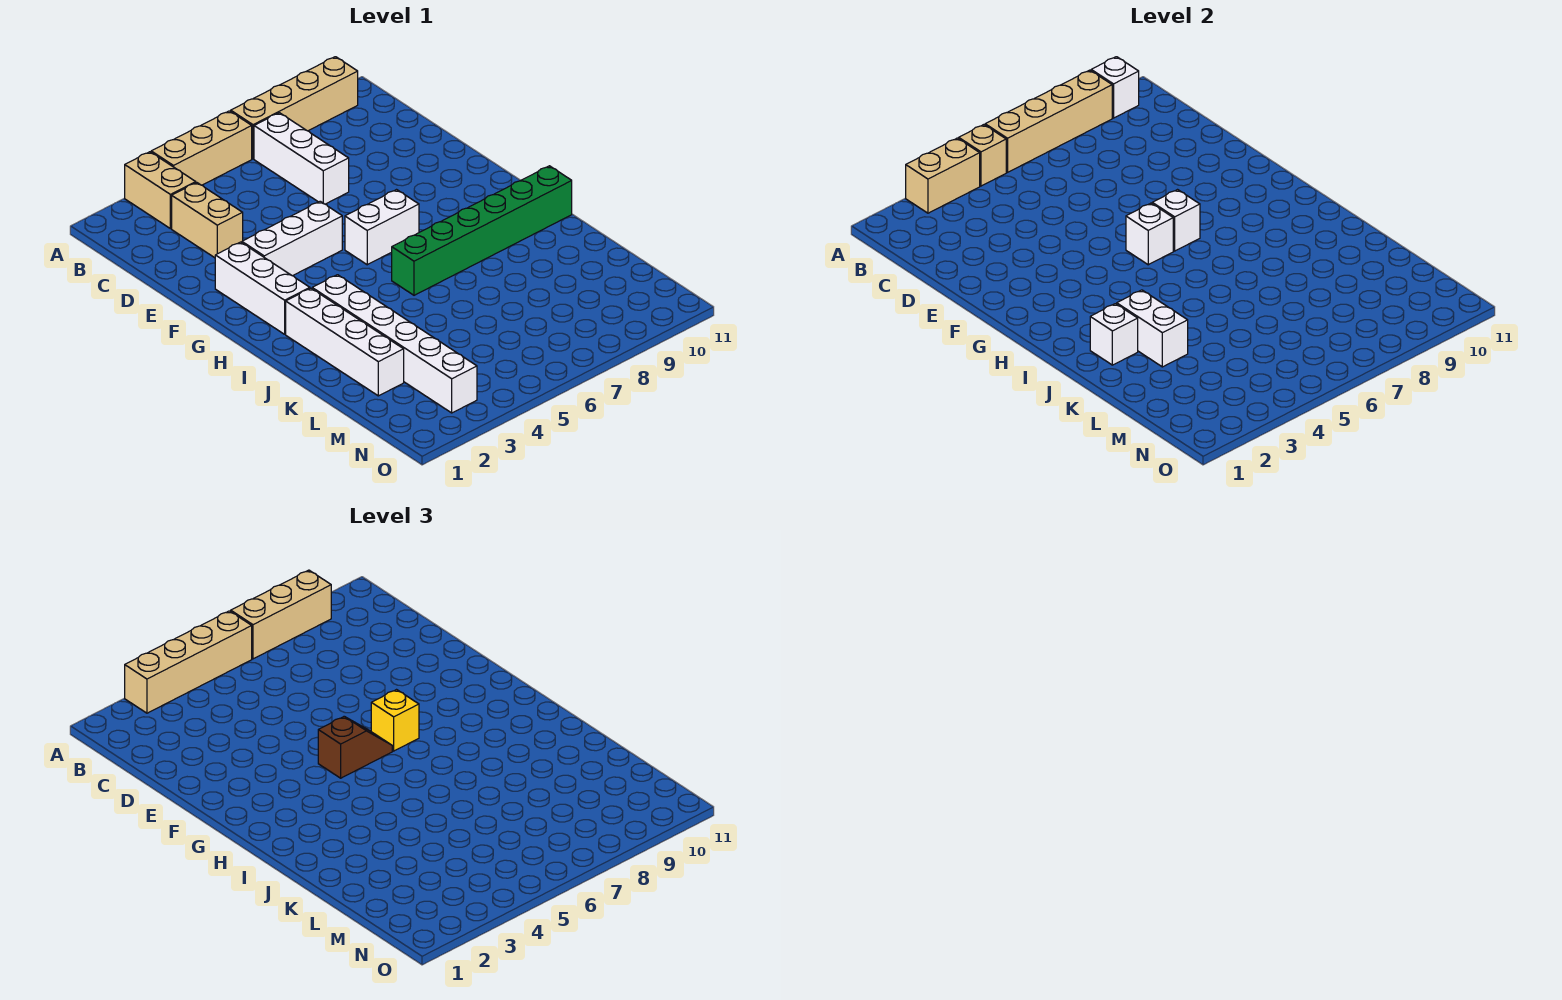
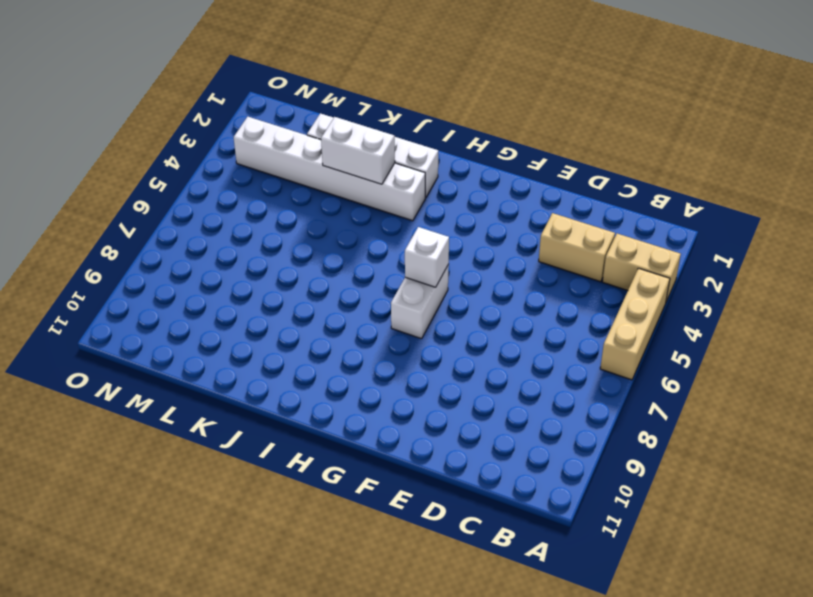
none -> tan brick A7:A10 level 1
none -> white brick B7:D7 level 1
none -> white brick F2:H2 level 1

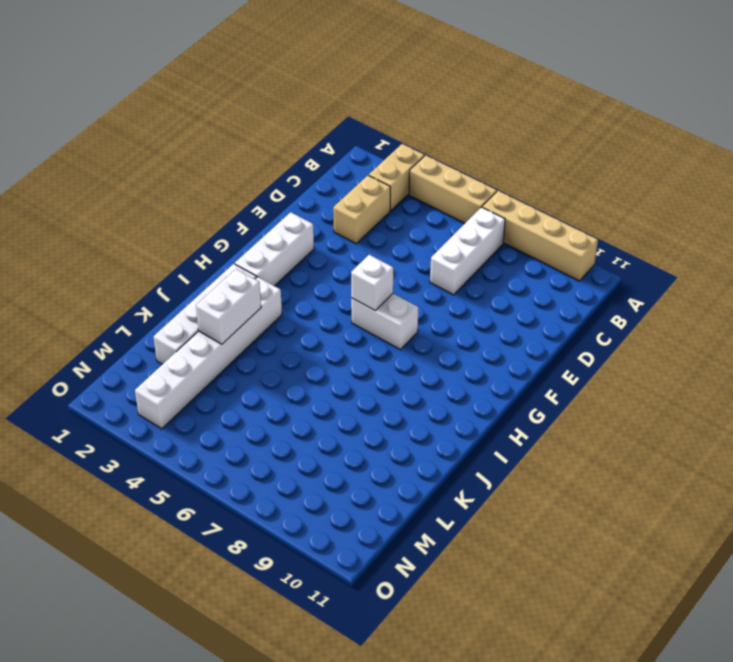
none -> white brick F3:F5 level 1
none -> green brick I6:I11 level 1
none -> tan brick A3:A4 level 2

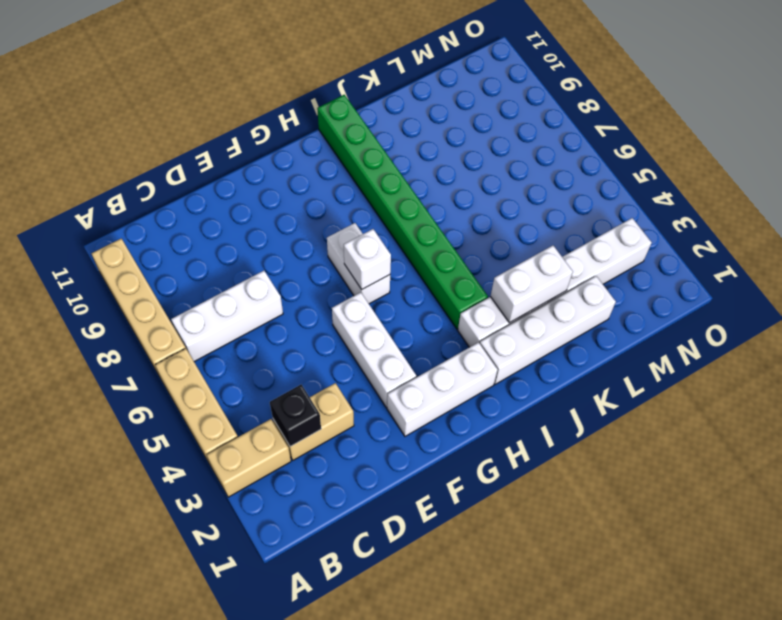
black brick C3 level 2 -> none
green brick I4:I11 level 1 -> green brick I6:I11 level 1
none -> tan brick A3:A4 level 2
none -> tan brick A5 level 2
none -> tan brick A6:A9 level 2

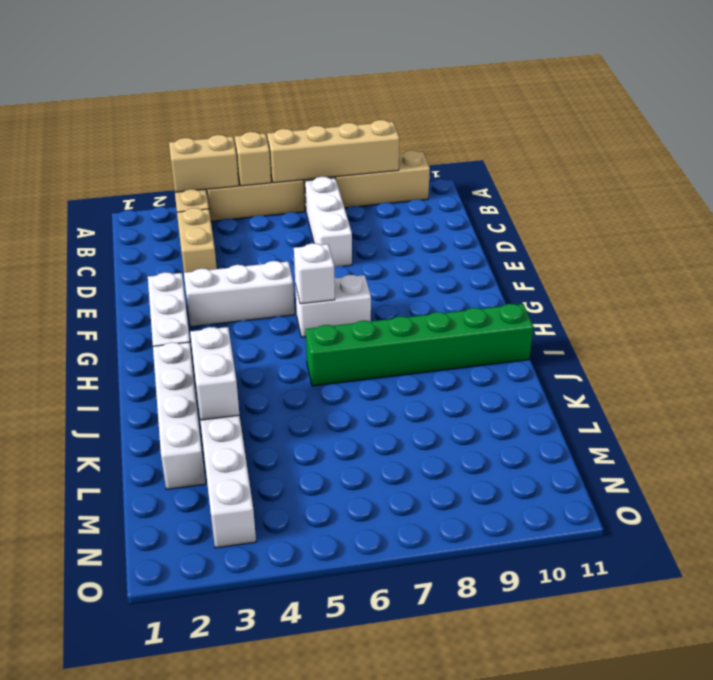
none -> white brick A10 level 2
none -> white brick G7 level 2
none -> white brick J2 level 2

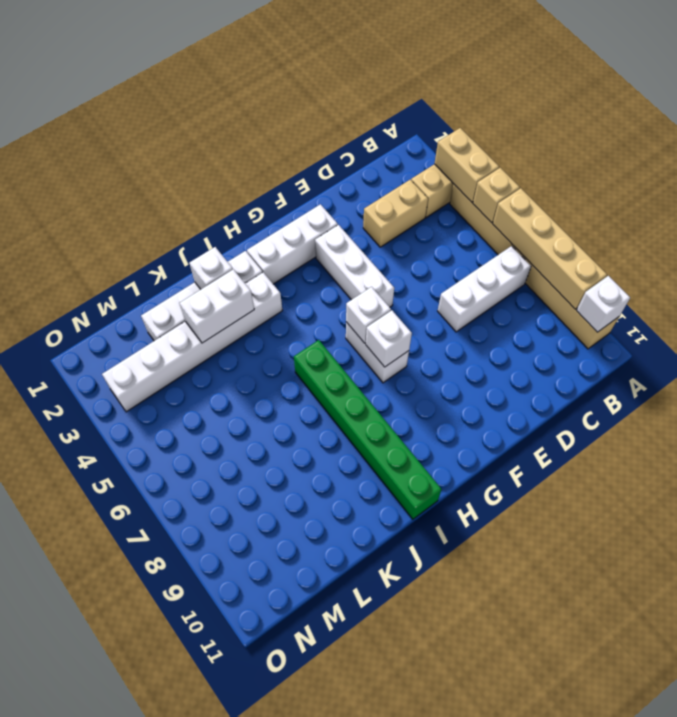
none -> tan brick A3:A6 level 3
none -> tan brick A7:A9 level 3
none -> brown slope G5:G6 level 3 top 5

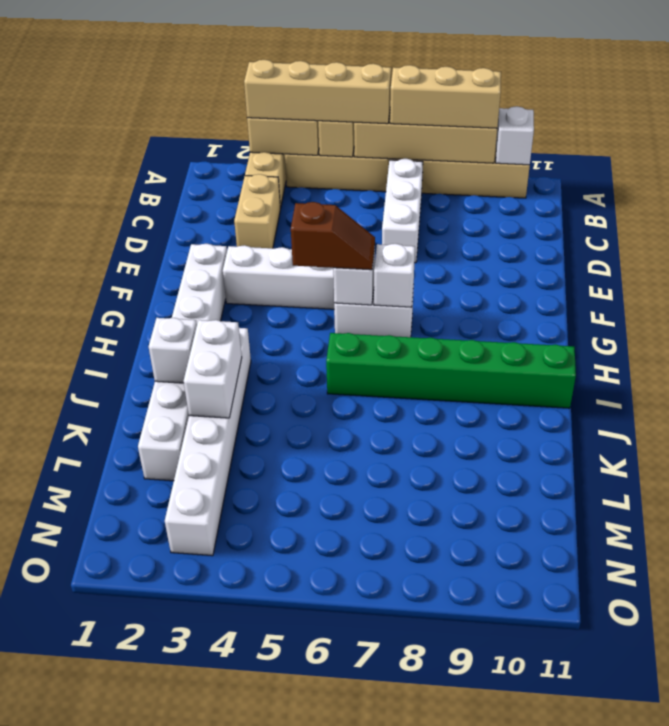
none -> yellow brick G7 level 3

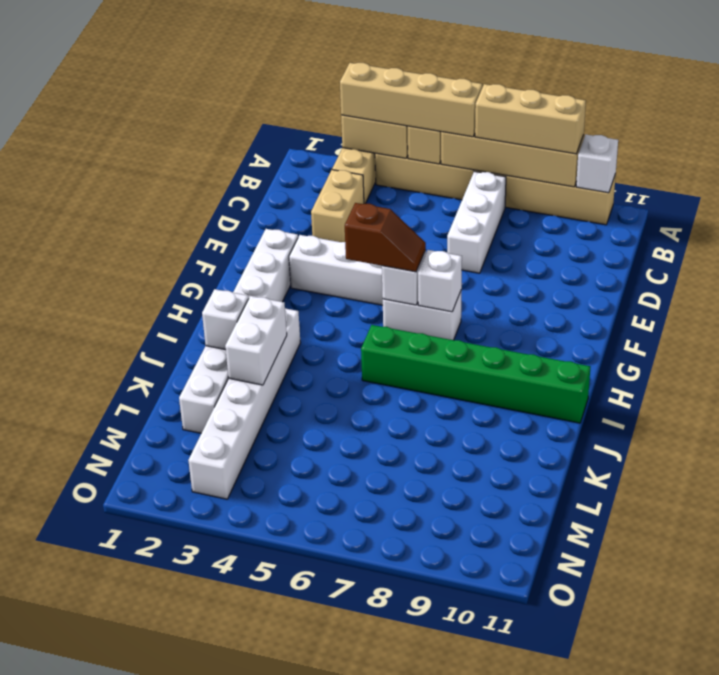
none -> yellow brick G7 level 3

